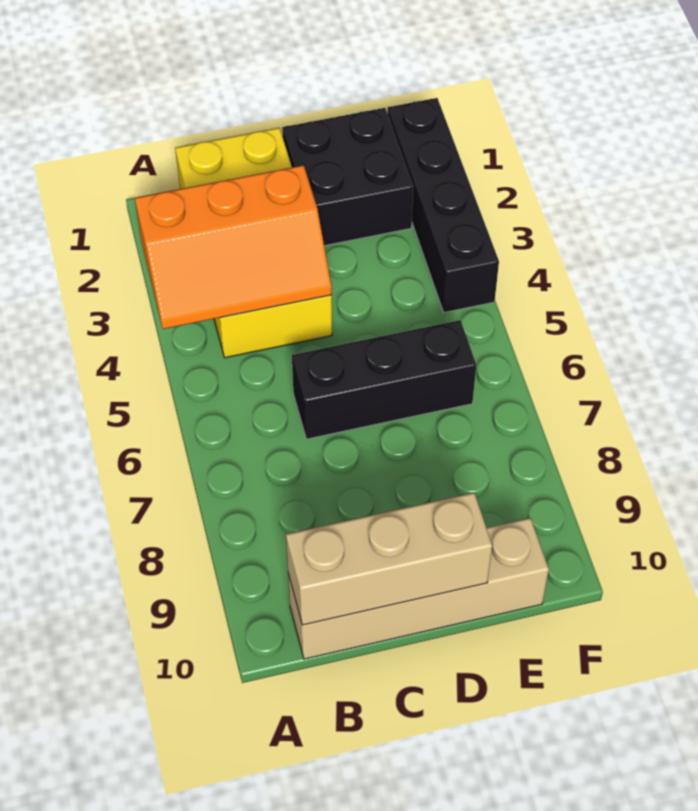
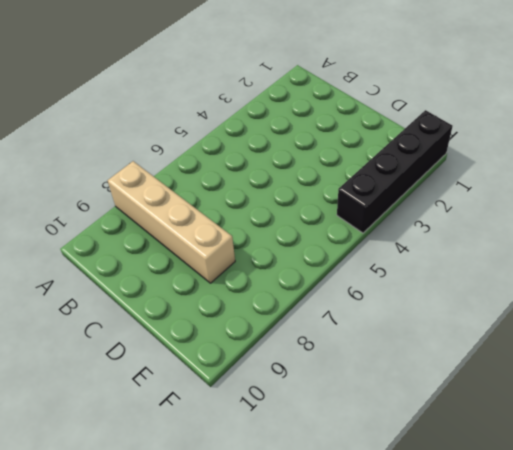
tan brick A8:D8 level 1 -> tan brick B10:E10 level 1
none -> yellow brick B1:C4 level 1
none -> black brick C6:E6 level 1

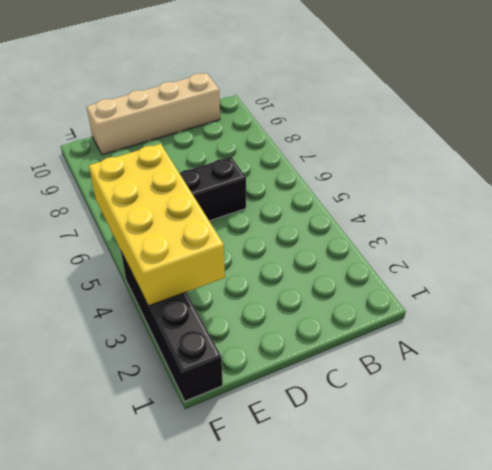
yellow brick E3:F6 level 2 -> yellow brick B1:C4 level 1
none -> black brick D1:E2 level 1
none -> orange slope A3:C4 level 2 top 3

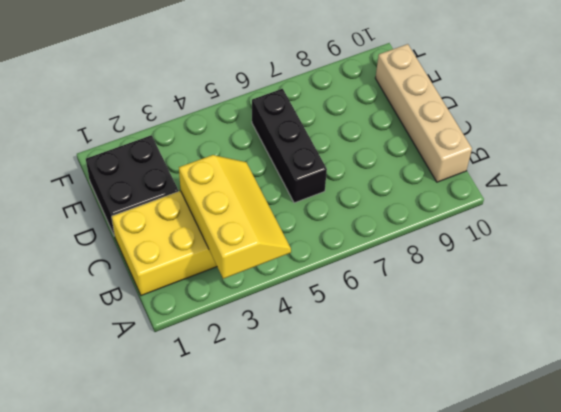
yellow slope A3:C4 level 2 top 3 -> orange slope A3:C4 level 2 top 3
none -> black brick F1:F4 level 1
none -> tan brick B10:D10 level 2

